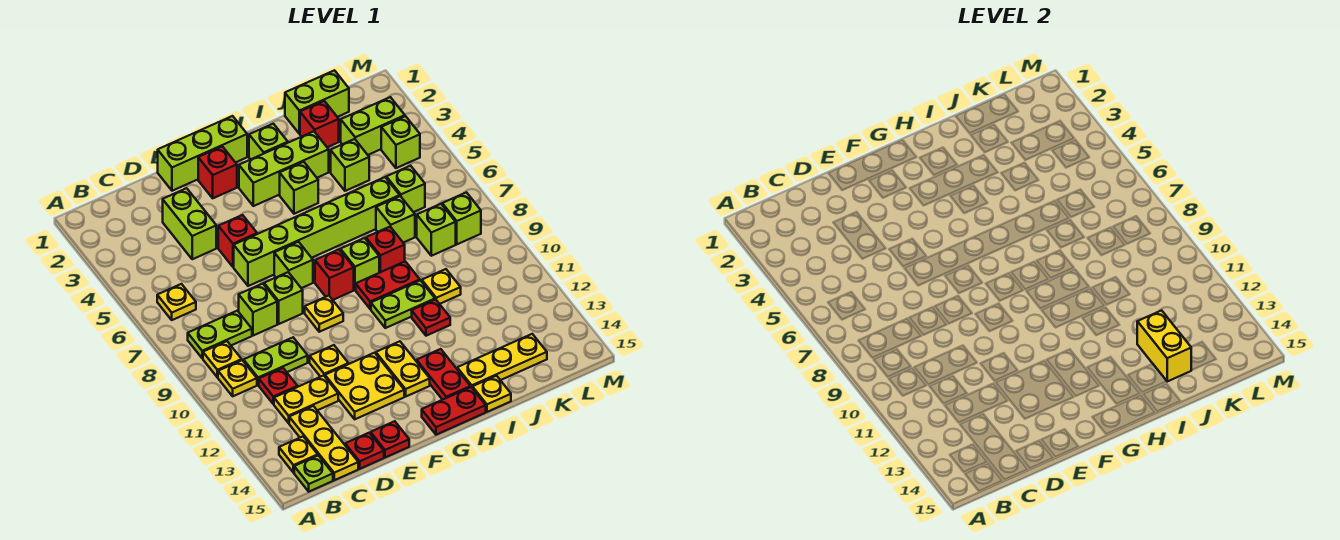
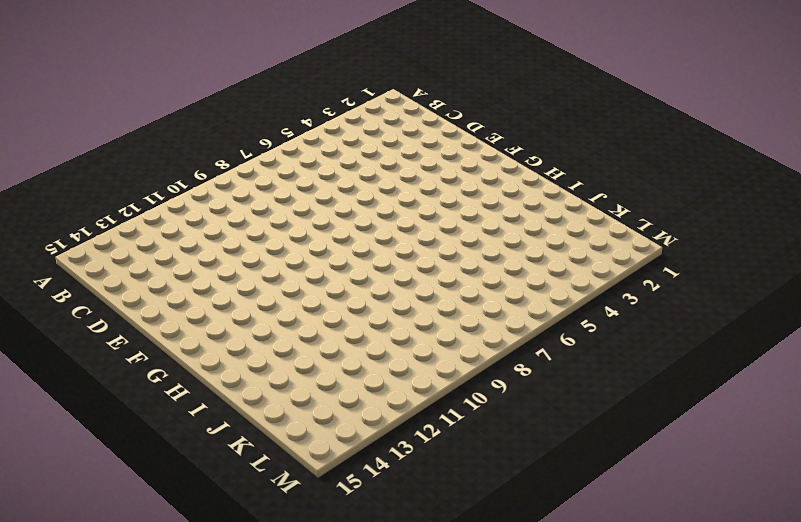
none -> yellow plate B6 level 1
none -> lime plate B8:C8 level 1
none -> yellow plate B9 level 1
none -> yellow plate B10 level 1

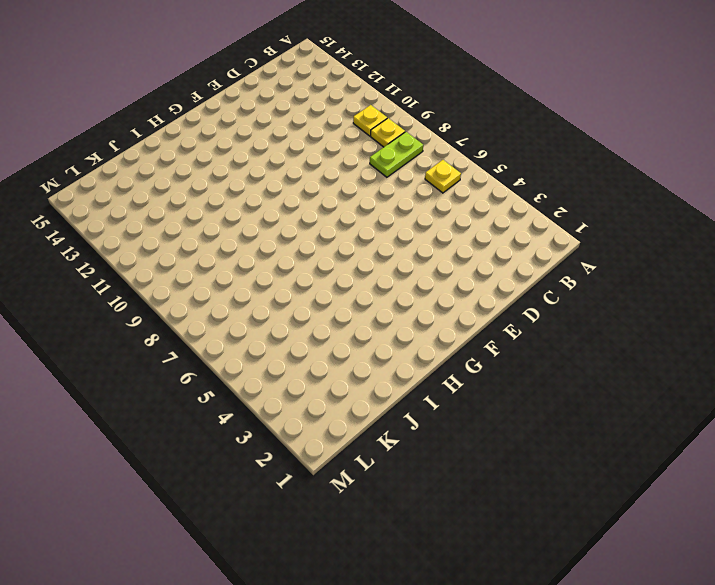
none -> yellow plate B14 level 1
none -> lime plate B15 level 1
none -> lime plate C10:D10 level 1
none -> red plate C11 level 1

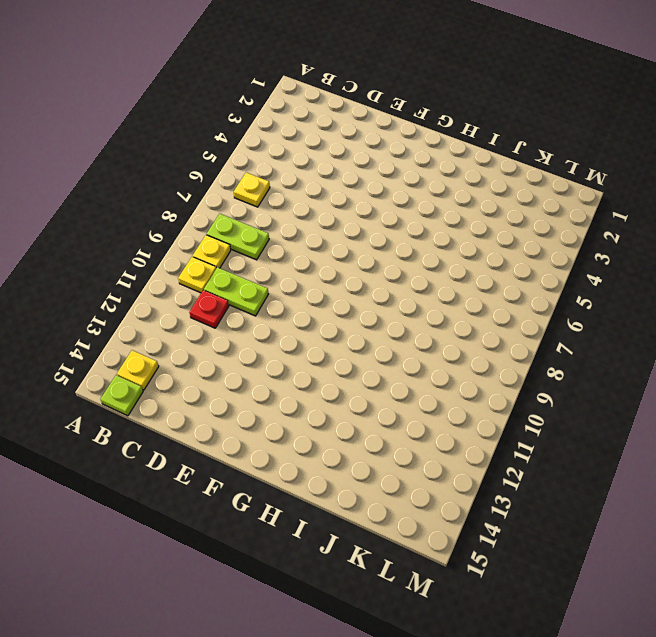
none -> yellow plate C12:D12 level 1
none -> yellow plate C13:C15 level 1
none -> lime brick D3:D4 level 1
none -> lime brick D8 level 1

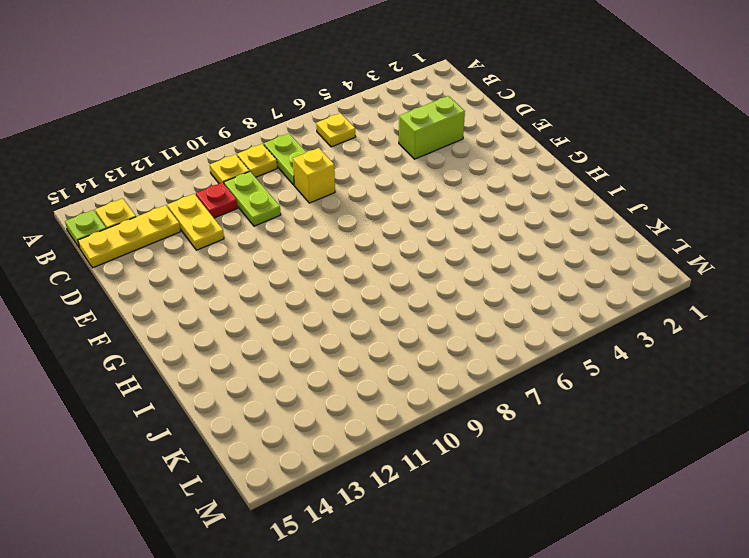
yellow brick D8 level 1 -> lime brick D8 level 1
none -> red plate D15 level 1
none -> lime brick E1:G1 level 1
none -> red brick E5 level 1
none -> lime brick E6:J6 level 1

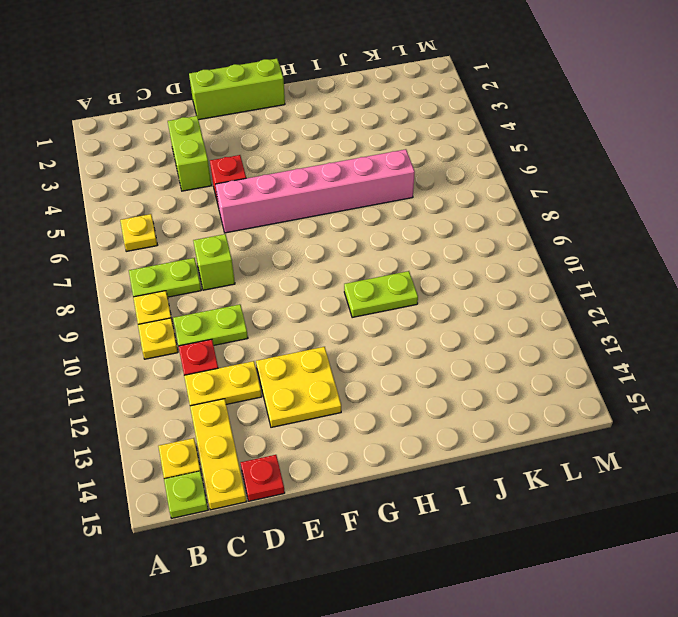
pink brick E6:J6 level 1 -> lime brick E6:J6 level 1
none -> lime brick E8 level 1
none -> yellow plate E11 level 1
none -> red plate E15 level 1
none -> red brick F2 level 1

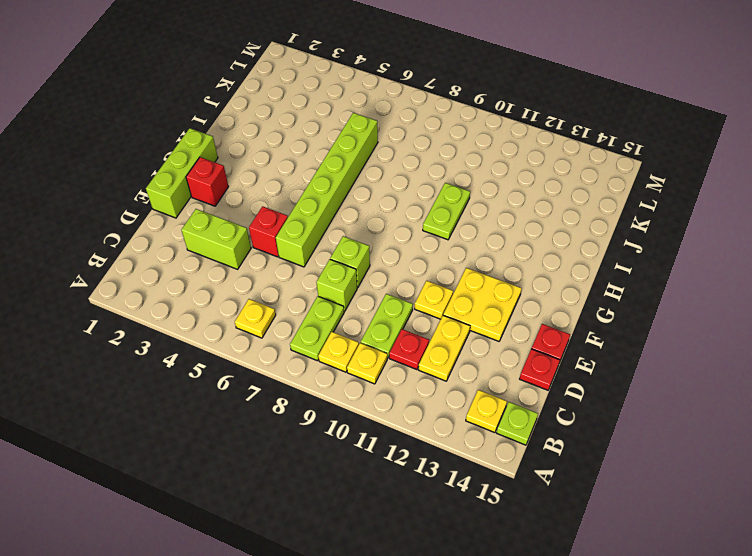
none -> yellow plate C13:C15 level 1
none -> lime brick F7 level 1
none -> yellow plate F9 level 1
none -> lime brick G3:I3 level 1

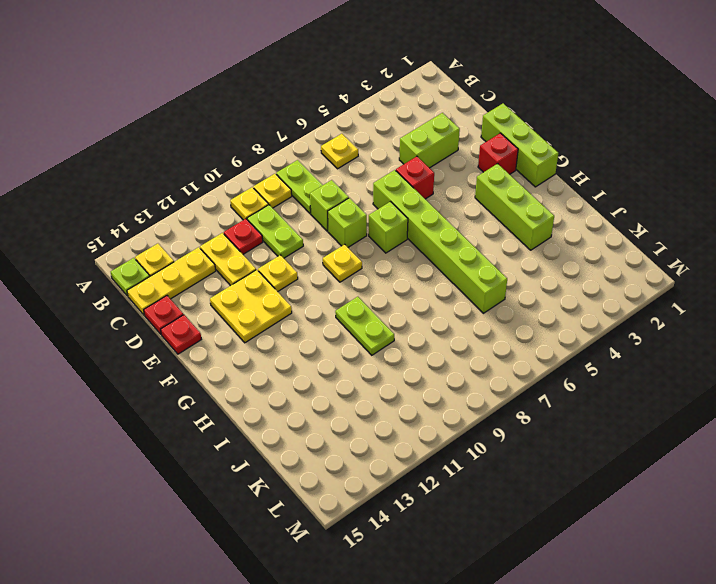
none -> red brick G8 level 1
none -> yellow plate G12:G13 level 1
none -> red plate G15:H15 level 1
none -> lime brick H2 level 1

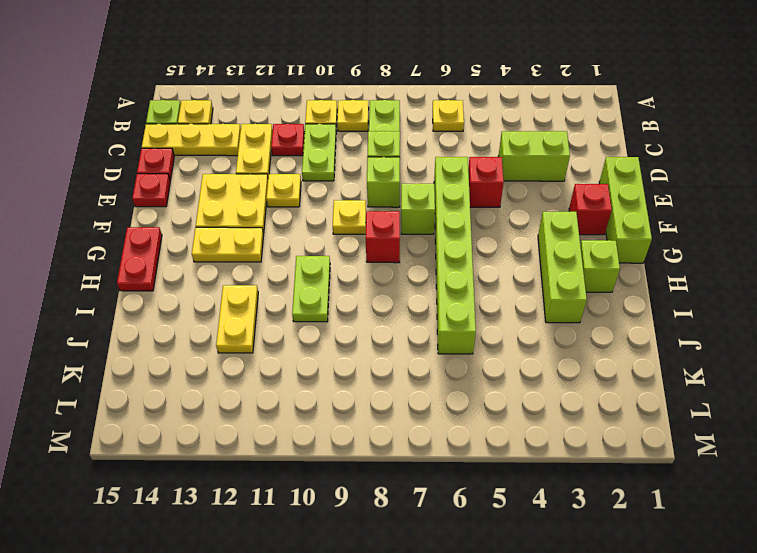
yellow plate I12:J12 level 1 -> none
none -> lime brick H4 level 1
none -> lime brick H8 level 1
none -> red plate H9:I9 level 1
none -> red plate H13:H14 level 1

